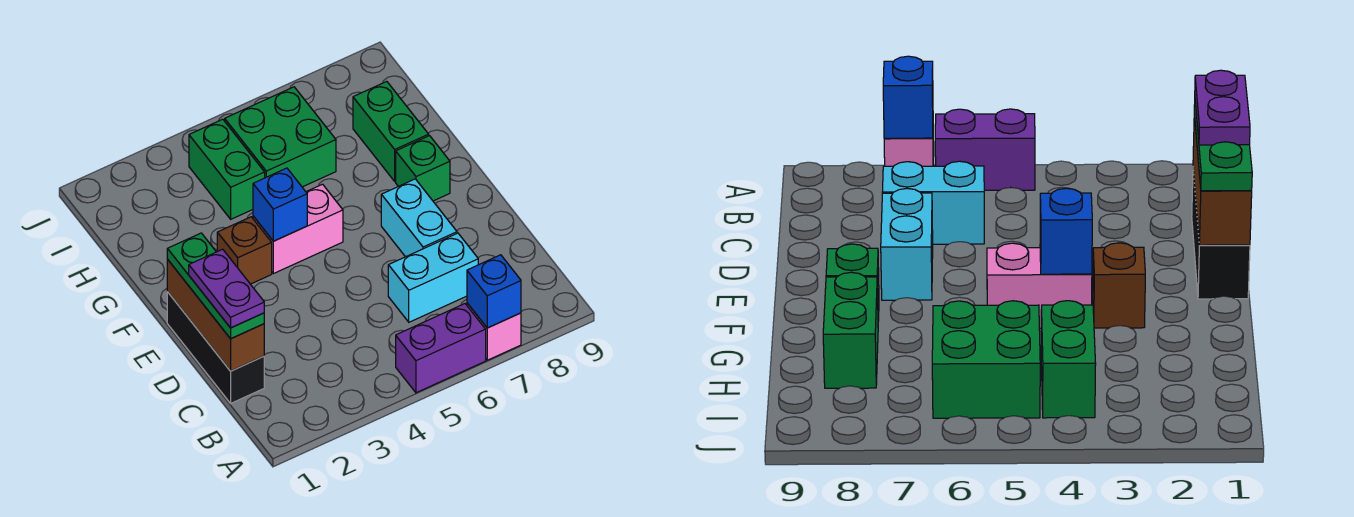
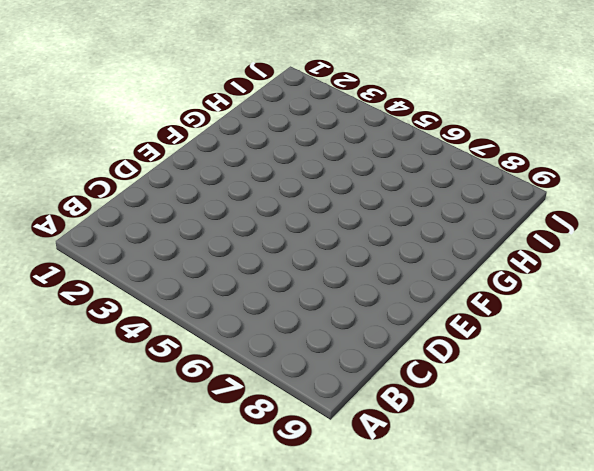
none -> purple brick A5:A6 level 1
none -> pink brick A7 level 1
none -> black brick C1:E1 level 1

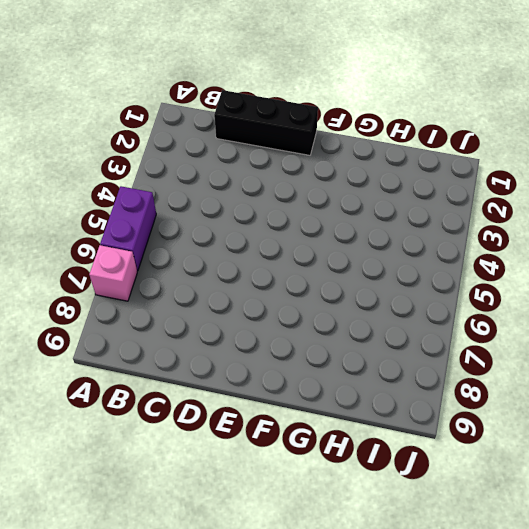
none -> cyan brick C6:C7 level 1
none -> cyan brick D7:E7 level 1
none -> brown brick F3 level 1

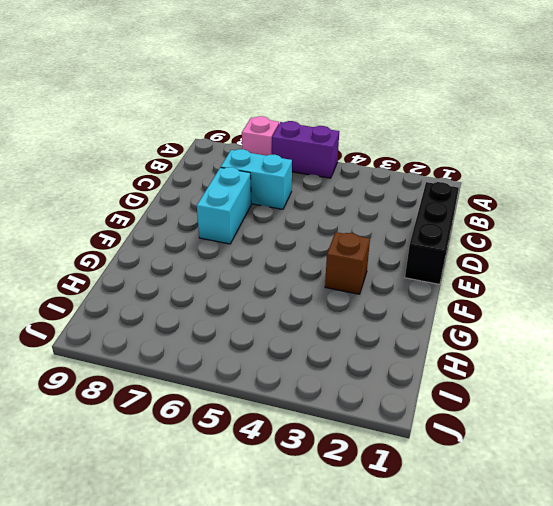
none -> pink brick F4:F5 level 1
none -> green brick F8 level 1
none -> green brick G8:H8 level 1

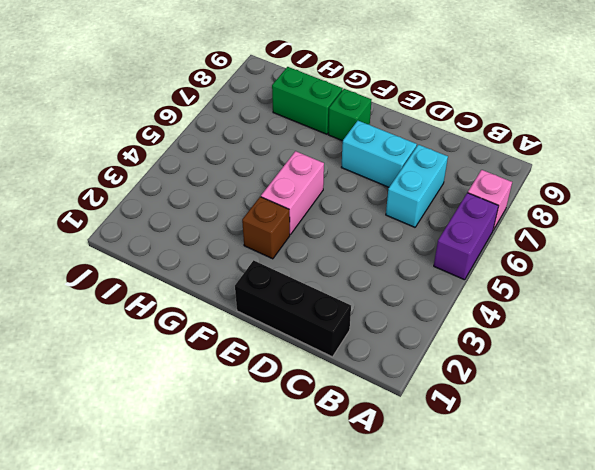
none -> green brick H4:I4 level 1
none -> green brick H5:I6 level 1
none -> blue brick A7 level 2

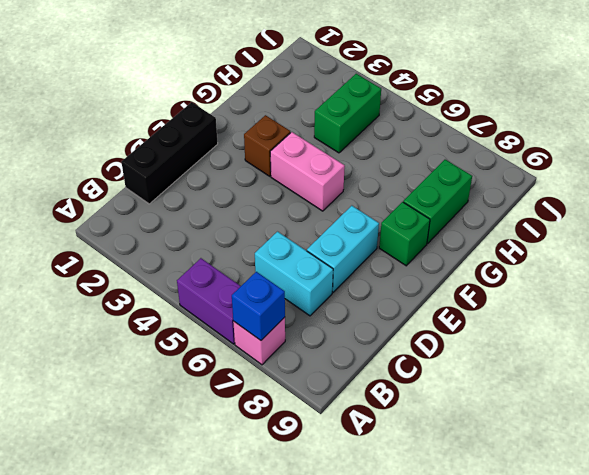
none -> green brick H5:I6 level 1
none -> brown brick C1:E1 level 2
none -> blue brick F4 level 2

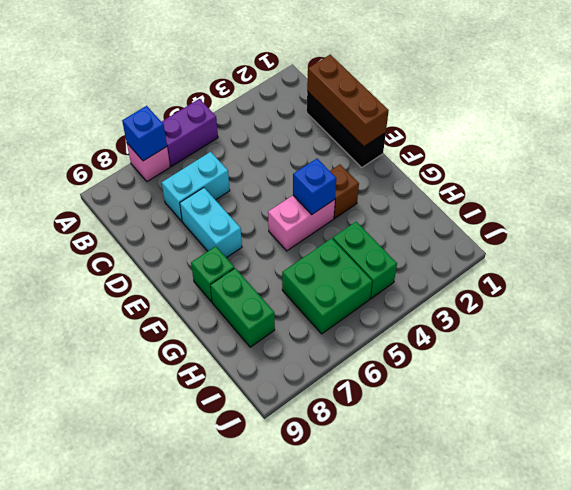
none -> green plate C1:E1 level 3
none -> purple plate C1:D1 level 4

